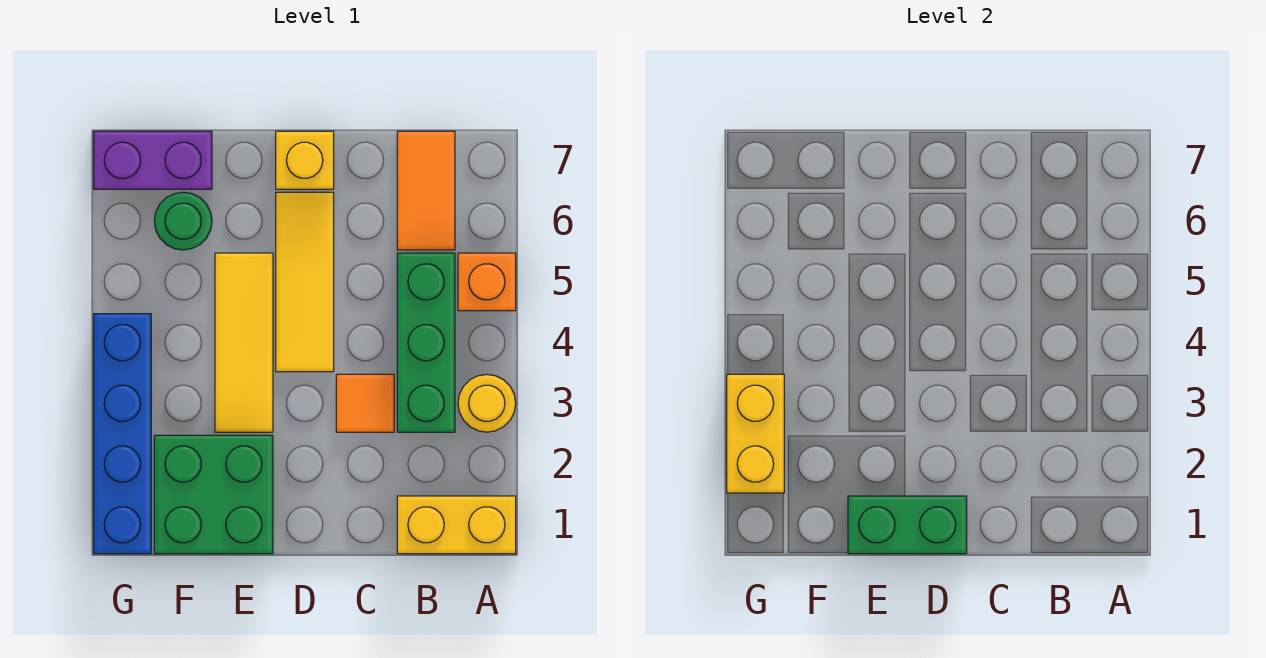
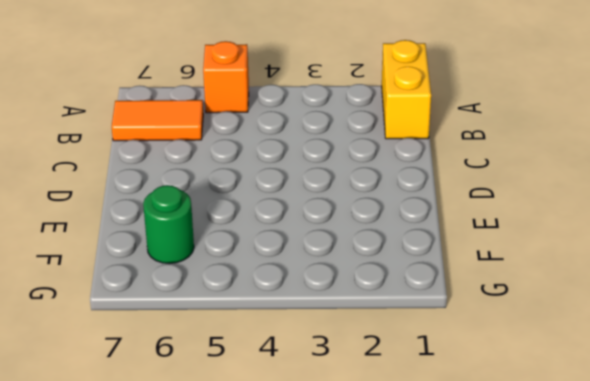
none -> yellow round brick A3 level 1
none -> green brick B3:B5 level 1
none -> orange tile C3 level 1

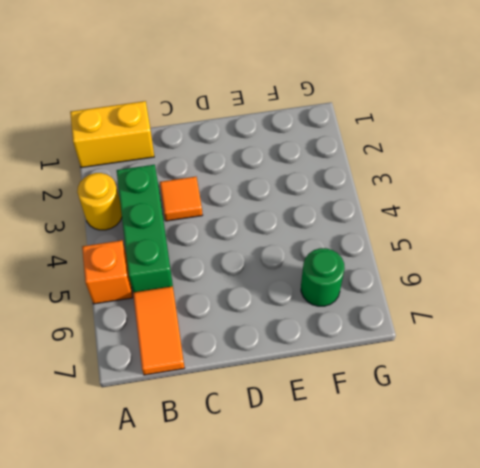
none -> yellow tile D4:D6 level 1
none -> yellow brick D7 level 1
none -> green brick E1:F2 level 1

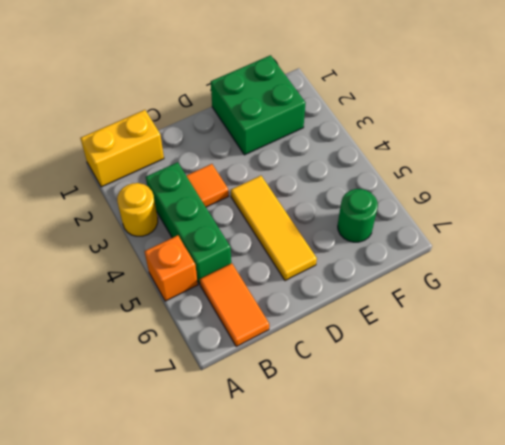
none -> yellow brick D7 level 1
none -> yellow tile E3:E5 level 1
none -> purple brick F7:G7 level 1

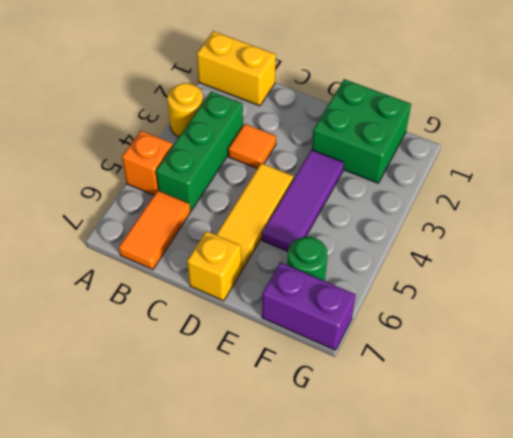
purple tile E3:E5 level 1 -> yellow tile E3:E5 level 1
none -> blue brick G1:G4 level 1
none -> green brick D1:E1 level 2
none -> yellow brick G2:G3 level 2

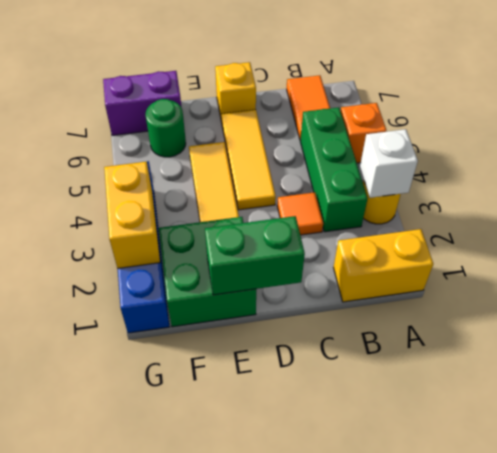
white brick A3 level 2 -> none

